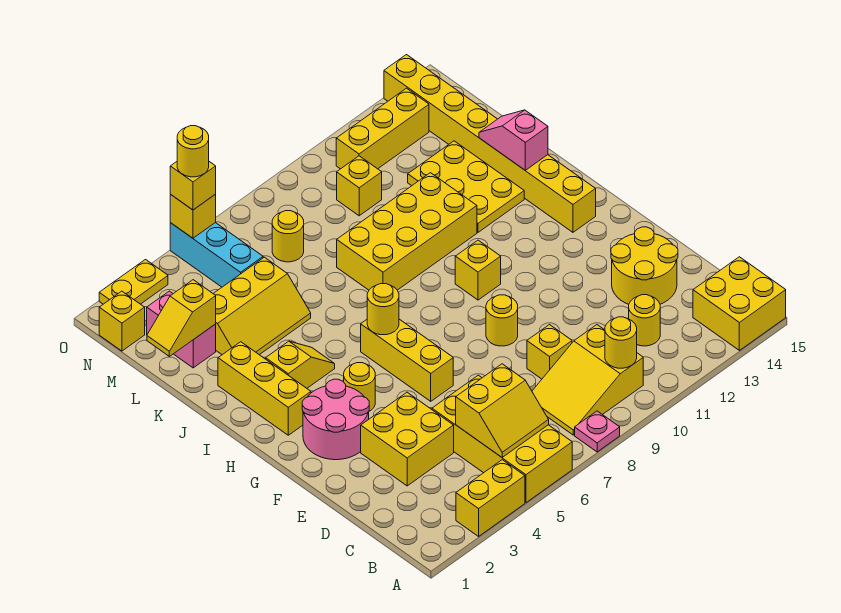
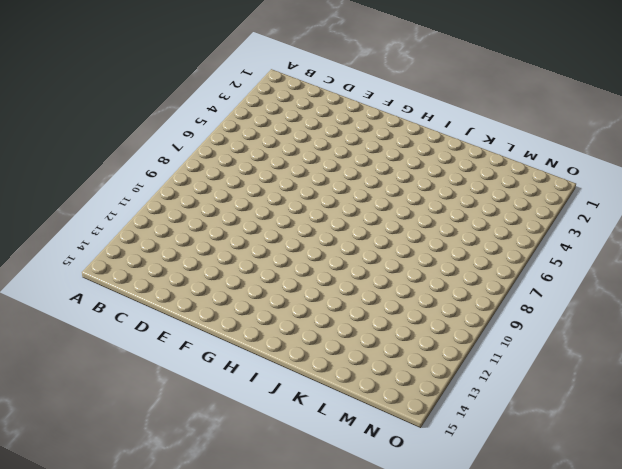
none -> yellow brick A3:A4 level 1
none -> yellow brick A5:D6 level 1
none -> pink plate A8 level 1
none -> yellow brick A14:B15 level 1

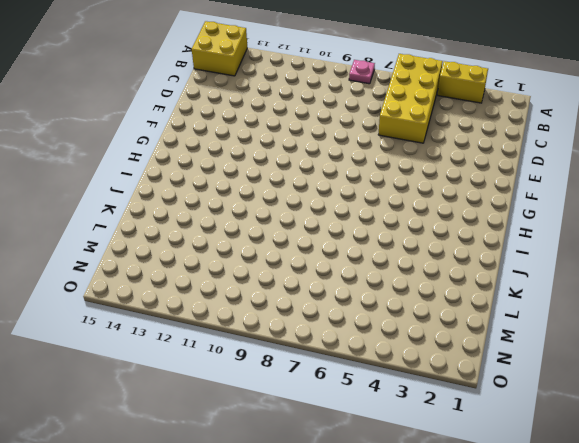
none -> yellow slope B8:C10 level 1 top 10
none -> yellow round brick C12 level 1
none -> yellow brick D3:E4 level 1
none -> yellow brick D9 level 1

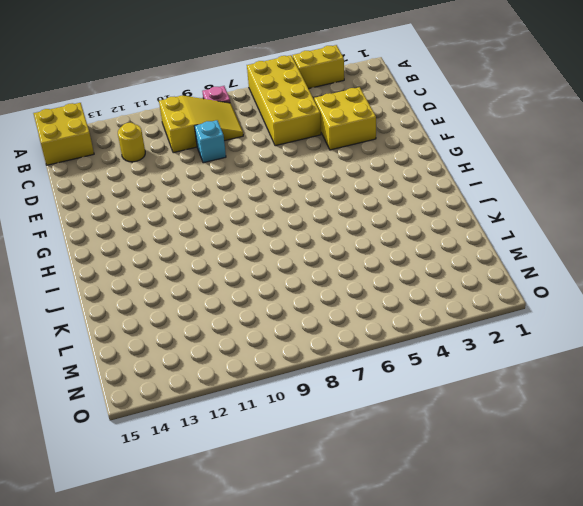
cyan brick D9 level 1 -> yellow brick D9 level 1
none -> yellow round brick D13:E14 level 1
none -> pink round brick F2:G3 level 1
none -> yellow brick F6:H6 level 1
none -> yellow round brick F9 level 1

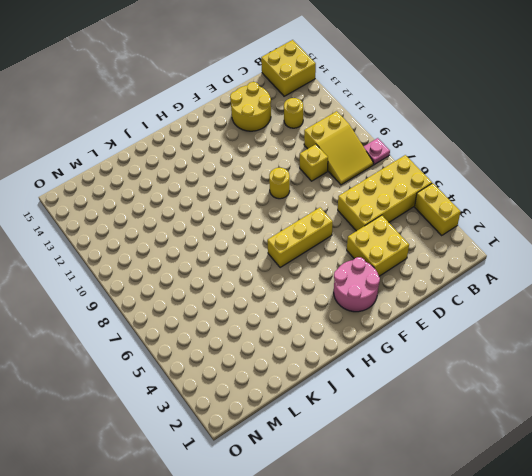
none -> yellow round brick G4 level 1
none -> yellow brick H2:J2 level 1
none -> yellow brick H10 level 1
none -> yellow brick H14:O14 level 1

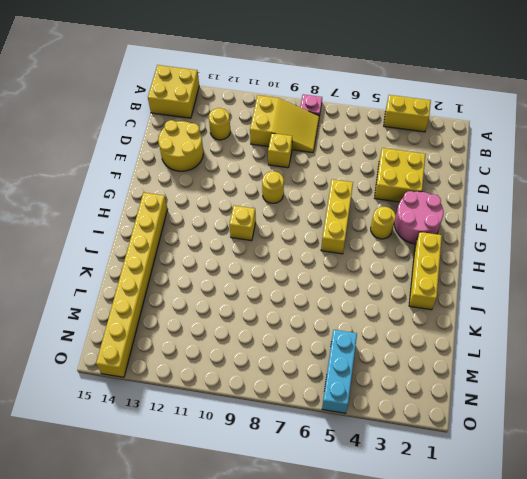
none -> yellow brick A5:D6 level 1
none -> yellow slope I3:I4 level 1 top 3
none -> yellow brick J8:K11 level 1
none -> yellow plate J12:L13 level 1

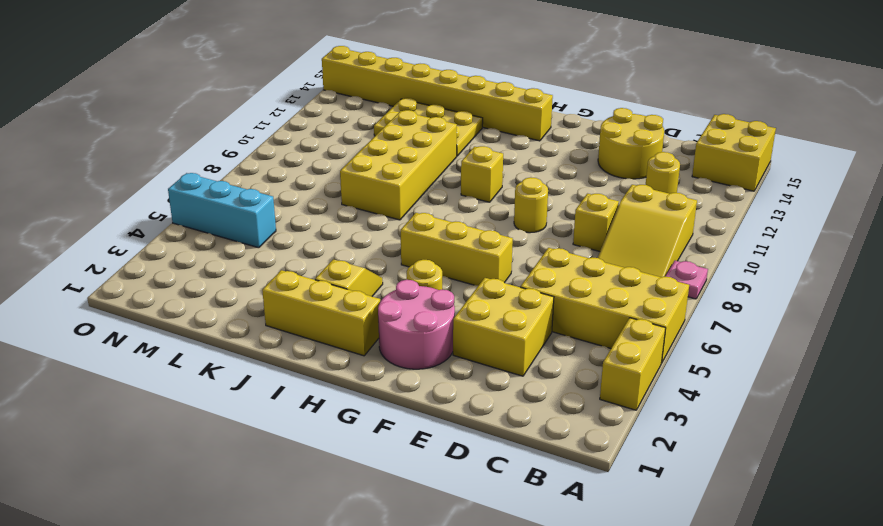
none -> yellow slope K3:L5 level 1 top L
none -> pink brick L2:M2 level 1
none -> yellow round brick M7 level 1
none -> yellow brick M10 level 1

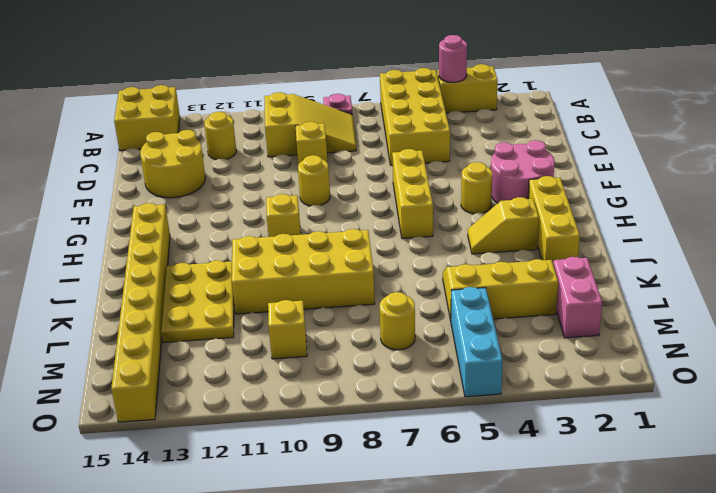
pink round brick A4 level 2 -> none
none -> yellow brick D3:E4 level 1
none -> yellow brick N1 level 1
none -> yellow brick N11:N13 level 1
none -> yellow plate O2:O3 level 1

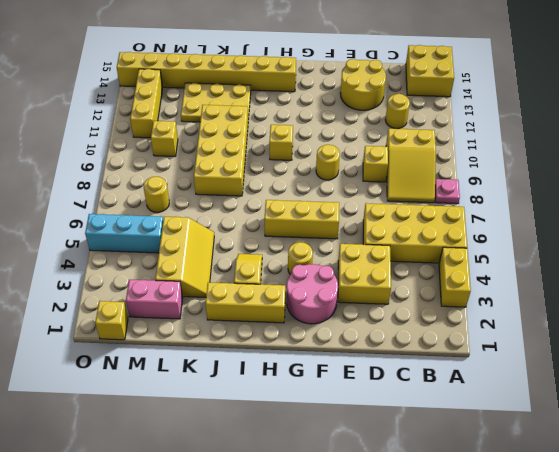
none -> yellow plate O2:O3 level 1
none -> yellow slope B5:C6 level 2 top C
none -> yellow round brick B10 level 2
none -> yellow round brick H6 level 2

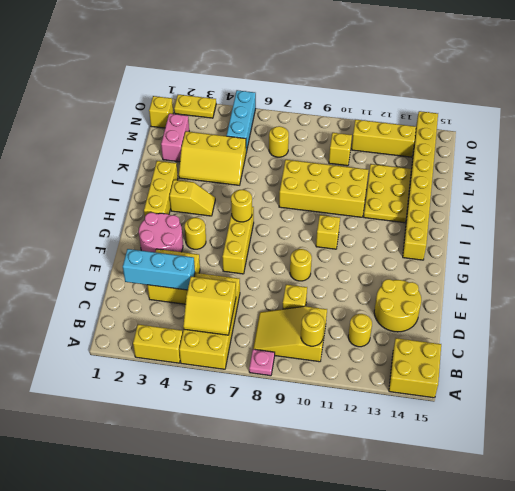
cyan brick D2:D4 level 2 -> none
none -> pink slope J14:K14 level 2 top J
none -> yellow slope L1:L2 level 2 top 2
none -> yellow brick O5 level 2
none -> yellow brick O5 level 3

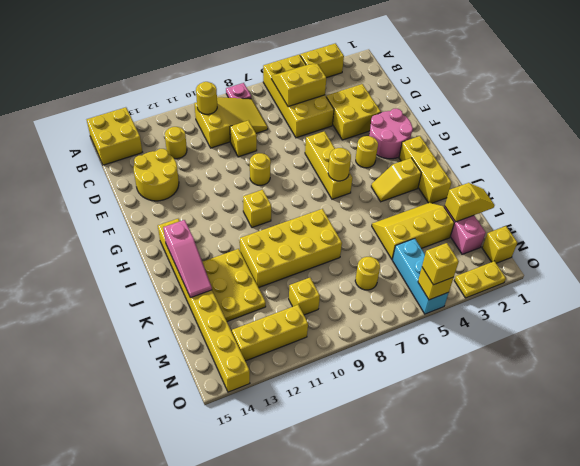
pink slope I14:K14 level 2 top I -> pink slope J14:K14 level 2 top J
none -> yellow round brick O5 level 4

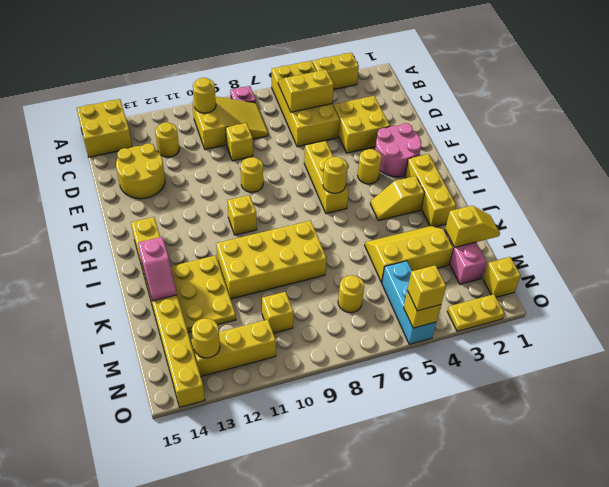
yellow round brick N13 level 2 -> yellow round brick O5 level 4

